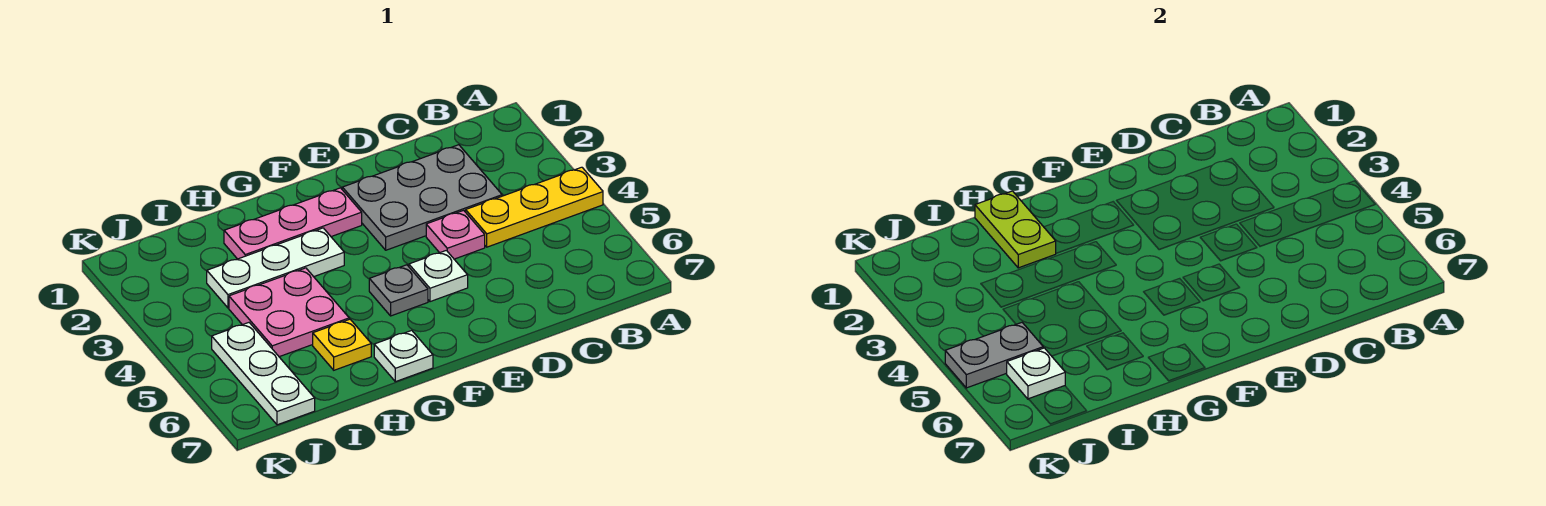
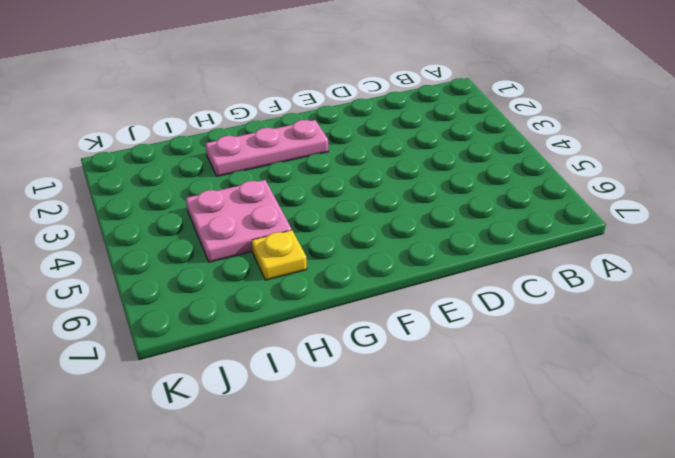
none -> yellow plate A4:C4 level 1
none -> grey plate C2:E3 level 1
none -> pink plate D4 level 1

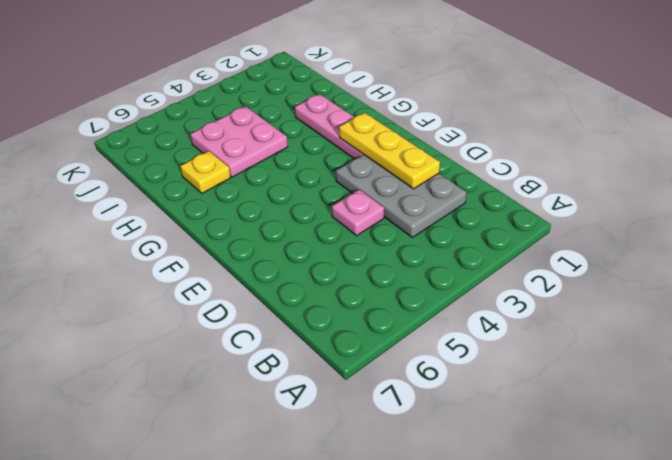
yellow plate D2:F2 level 2 -> yellow plate A4:C4 level 1
none -> white plate E5 level 1
none -> grey plate F5 level 1
none -> white plate G3:I3 level 1

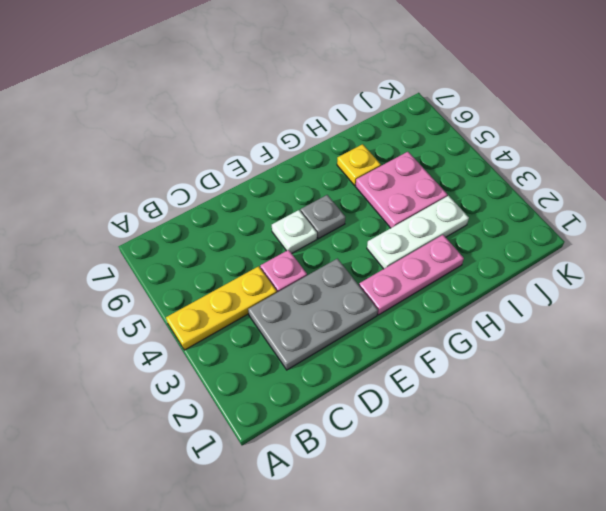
none -> white plate G7 level 1
none -> white plate J5:J7 level 1
none -> lime plate H1:H2 level 2

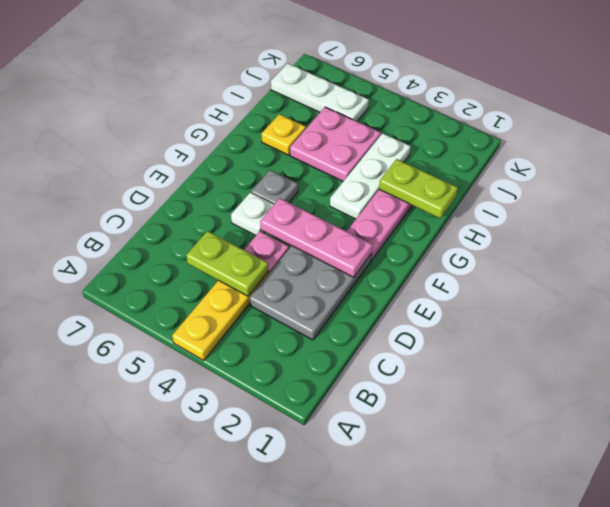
lime plate C4:C5 level 2 -> none
pink plate E2:E4 level 2 -> none
none -> white plate G7 level 1
none -> grey plate J5:K5 level 2
none -> white plate J6 level 2

